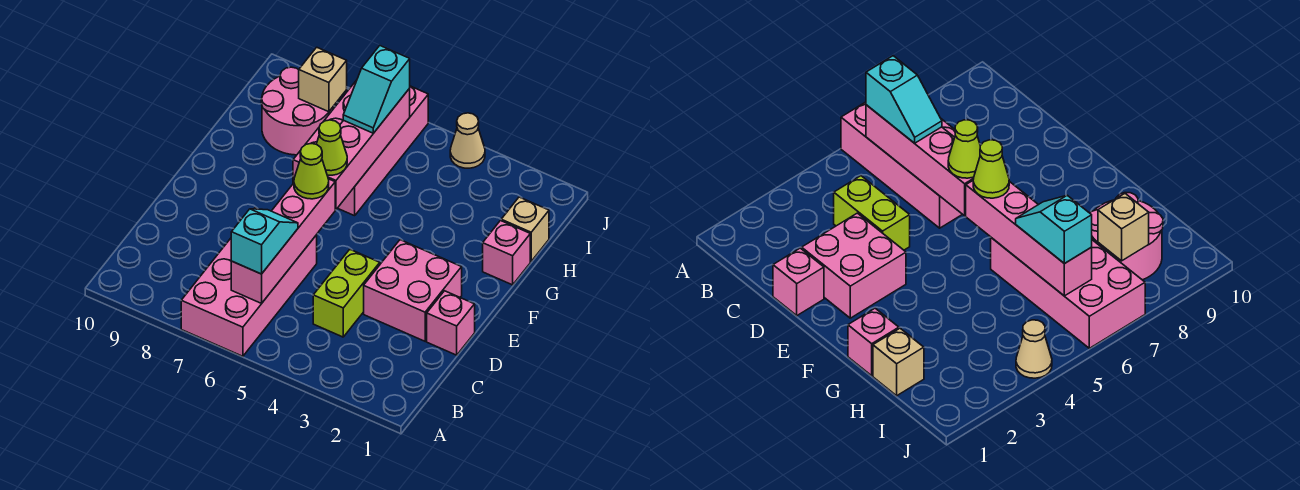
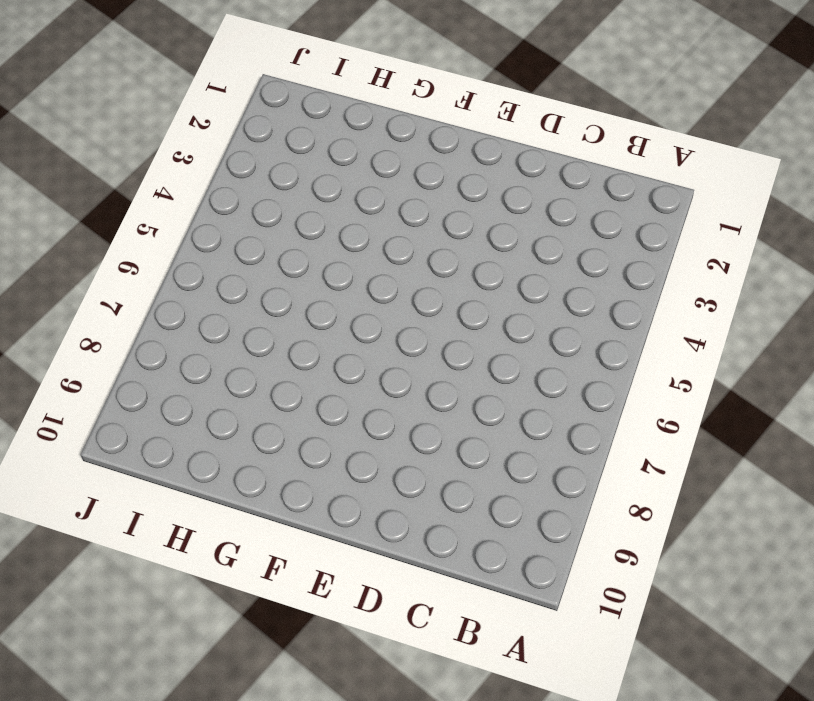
none -> pink brick A6:D7 level 1
none -> lime brick C4:D4 level 1
none -> pink brick D1 level 1

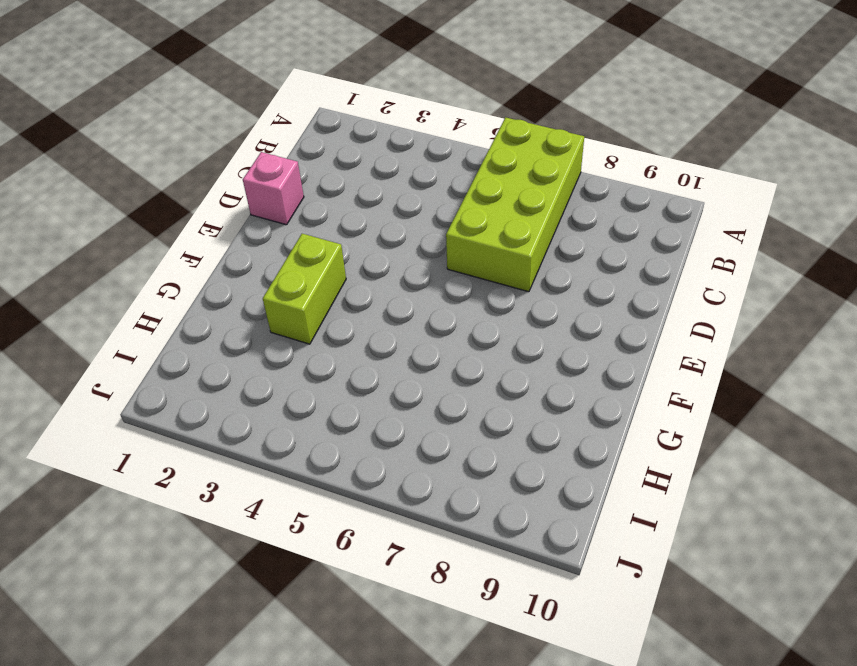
lime brick A6:D7 level 1 -> pink brick A6:D7 level 1
lime brick F3:G3 level 1 -> lime brick C4:D4 level 1
none -> pink brick D2:E3 level 1
none -> pink brick G1 level 1
none -> pink brick G6:J7 level 1

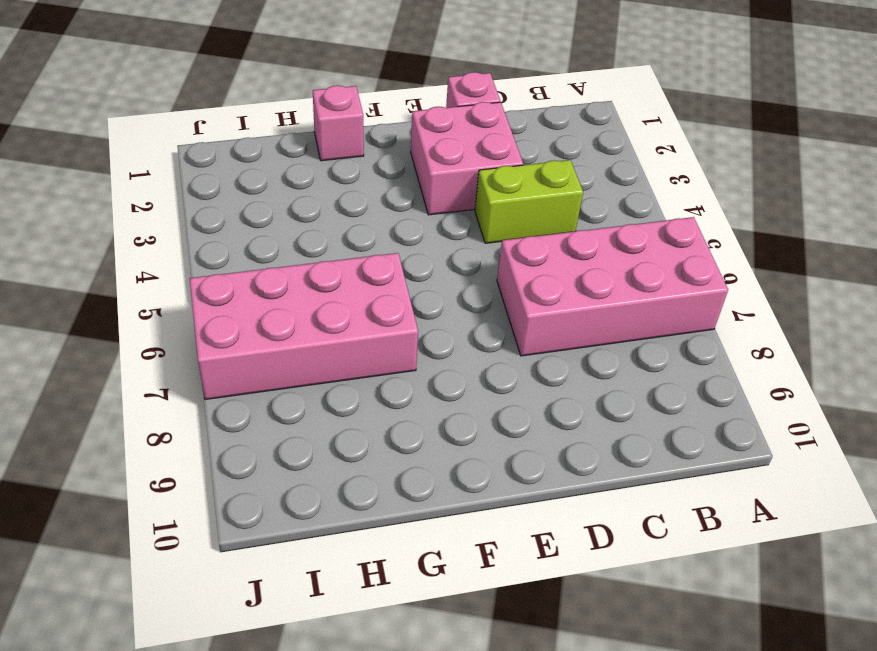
none -> tan brick H1 level 1
none -> pink round brick H8:I9 level 1
none -> tan cone J4 level 1

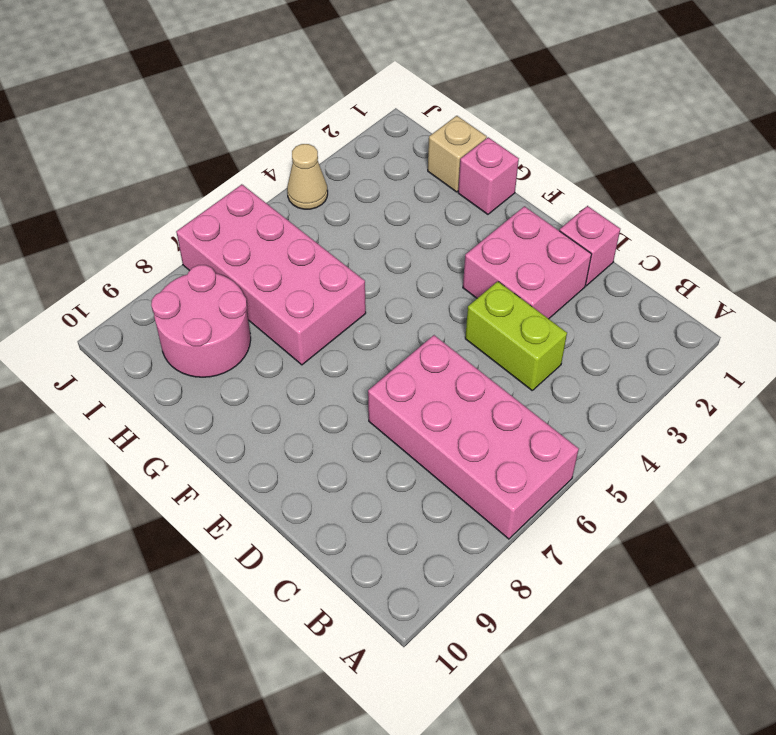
none -> pink brick B6:E6 level 2
none -> pink brick F6:I6 level 2
none -> tan brick I8 level 2

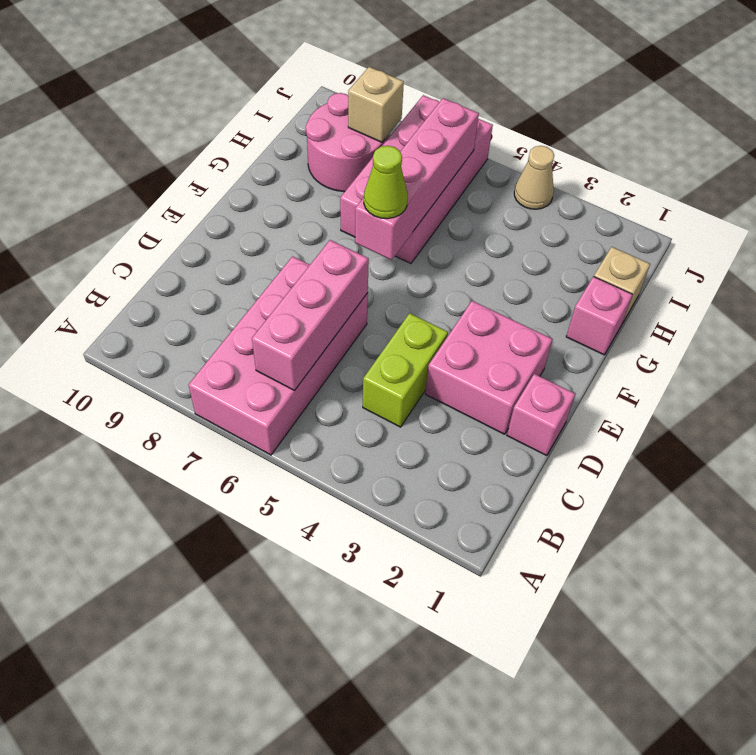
pink brick B6:D6 level 2 -> pink brick B6:E6 level 2
none -> cyan slope B6:C6 level 3 top B
none -> lime cone E6 level 3
none -> cyan slope H6:I6 level 3 top I

